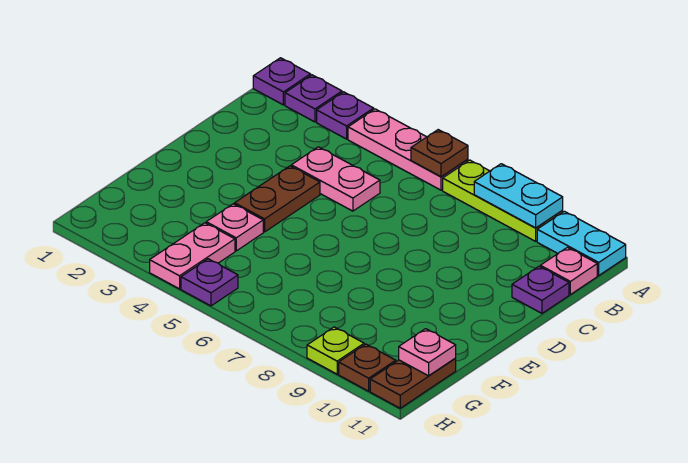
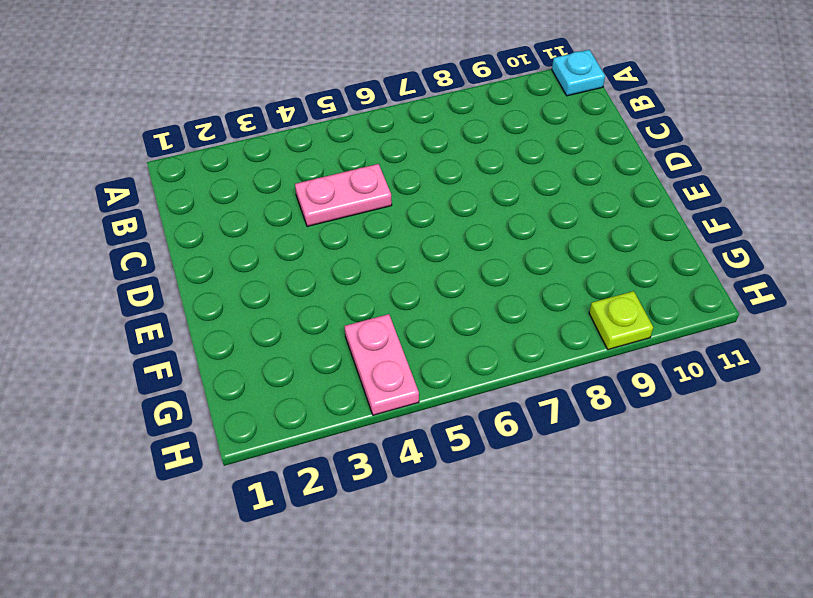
cyan plate A11 level 1 -> cyan plate A10:A11 level 1
none -> purple plate A1 level 1
none -> purple plate A2 level 1
none -> purple plate A3 level 1

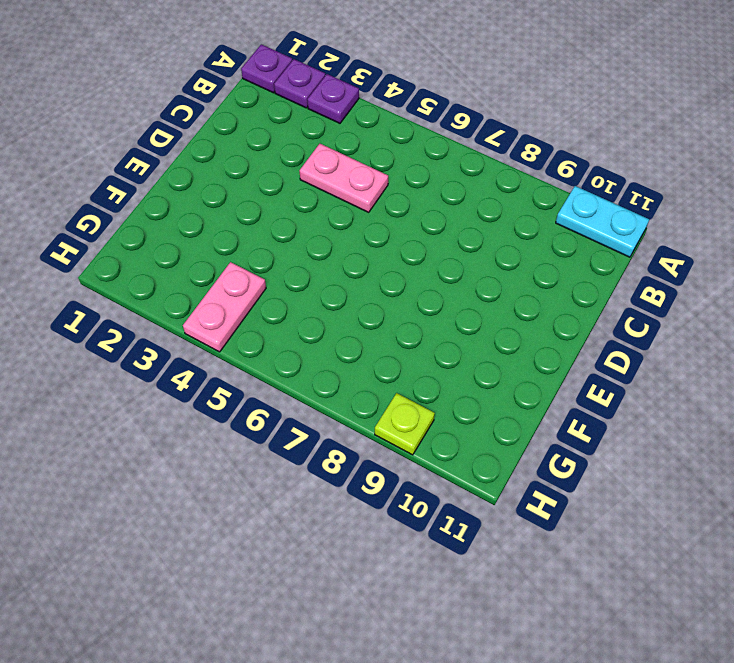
none -> pink plate A4:A6 level 1
none -> lime plate A7:A9 level 1
none -> pink plate B11 level 1

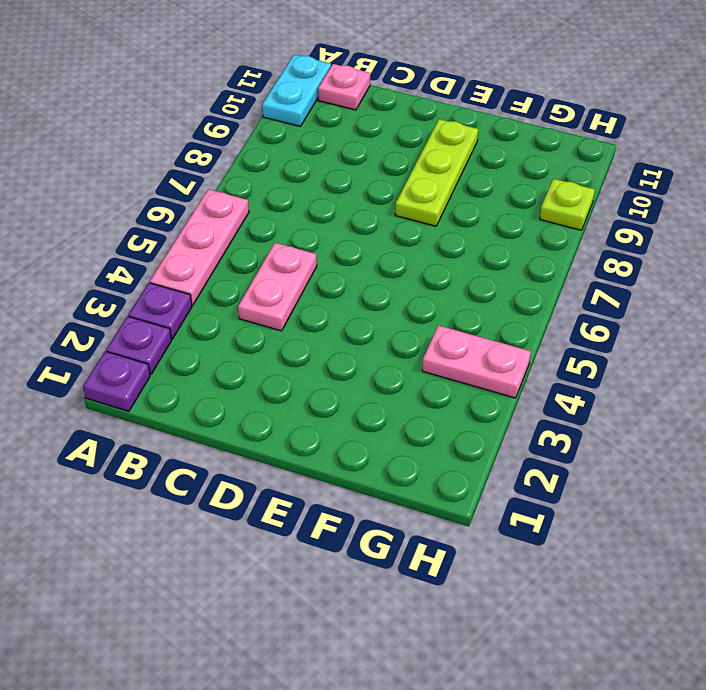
lime plate E8:E10 level 1 -> lime plate A7:A9 level 1
none -> purple plate C11 level 1
none -> brown plate D4:E4 level 1
none -> pink plate F4 level 1

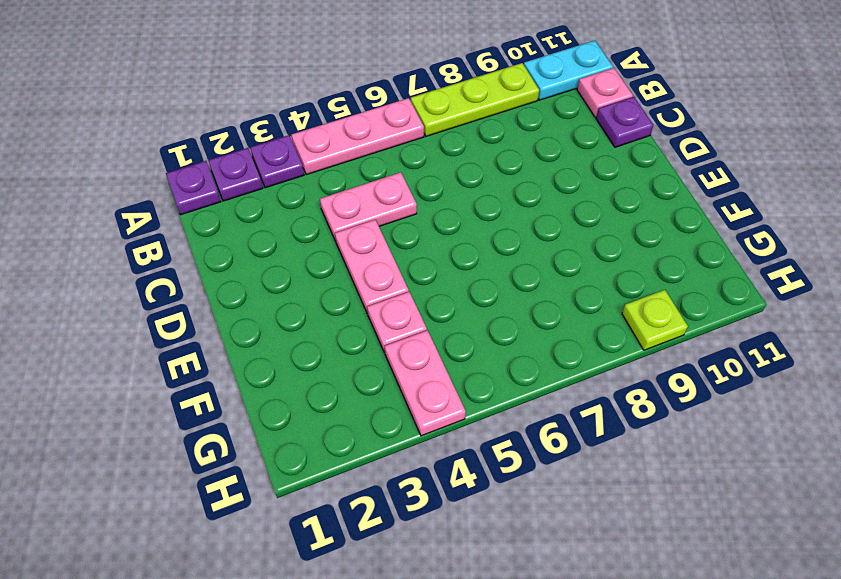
pink plate D4:E4 level 1 -> brown plate D4:E4 level 1
none -> brown plate G11:H11 level 1
none -> purple plate H5 level 1
none -> brown plate H10 level 1

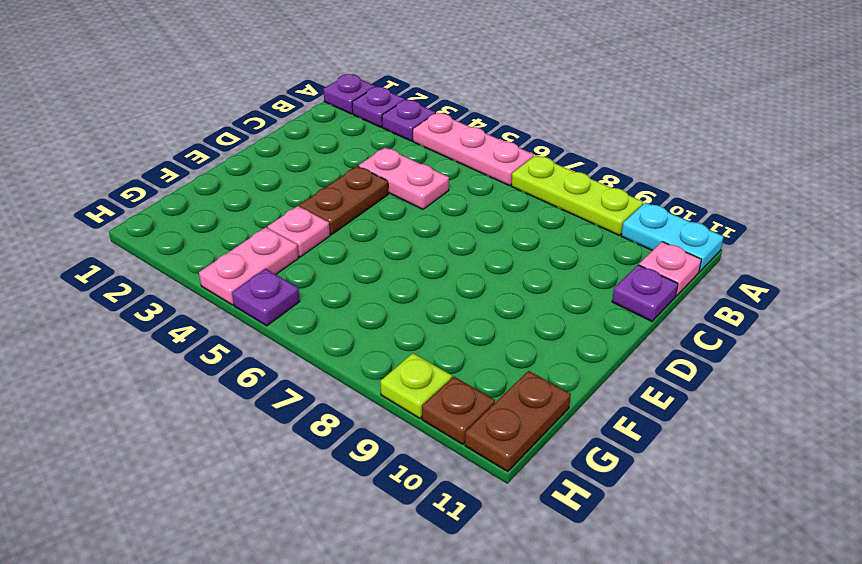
none -> brown plate A6 level 2
none -> cyan plate A8:A9 level 2
none -> pink plate G11 level 2

